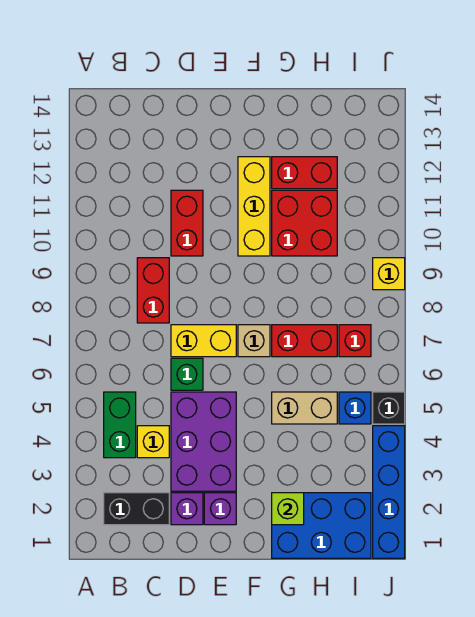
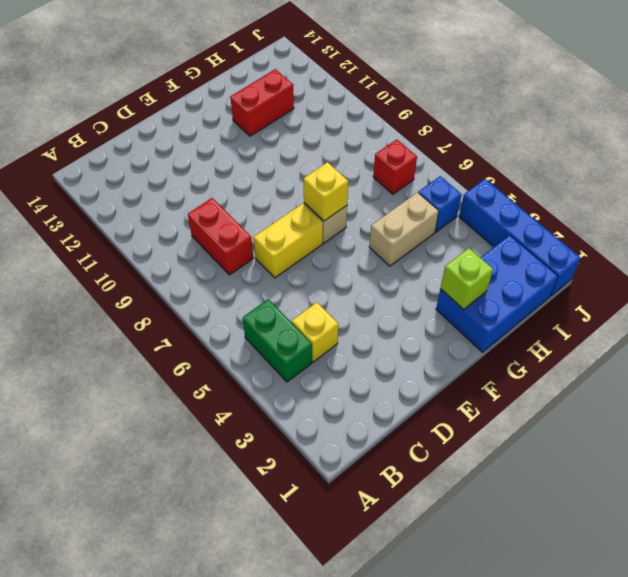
yellow brick F7 level 2 -> yellow brick J9 level 1
none -> black brick B2:C2 level 1
none -> purple brick D2 level 1
none -> purple brick D3:E5 level 1

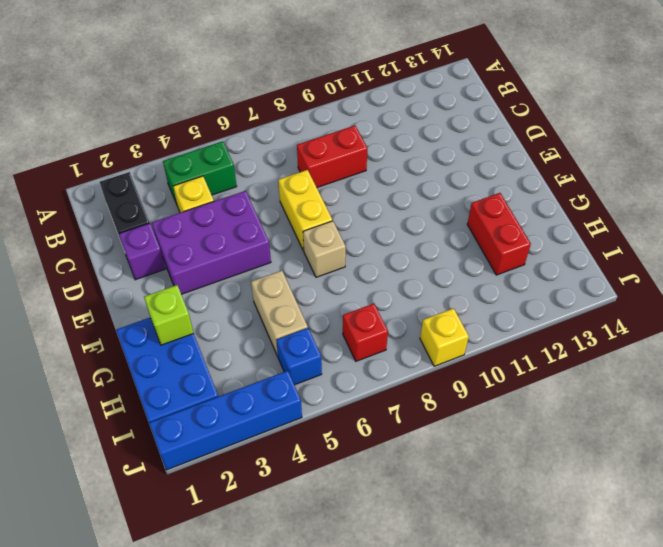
none -> green brick D6 level 1
none -> red brick D10:D11 level 1
none -> purple brick E2 level 1

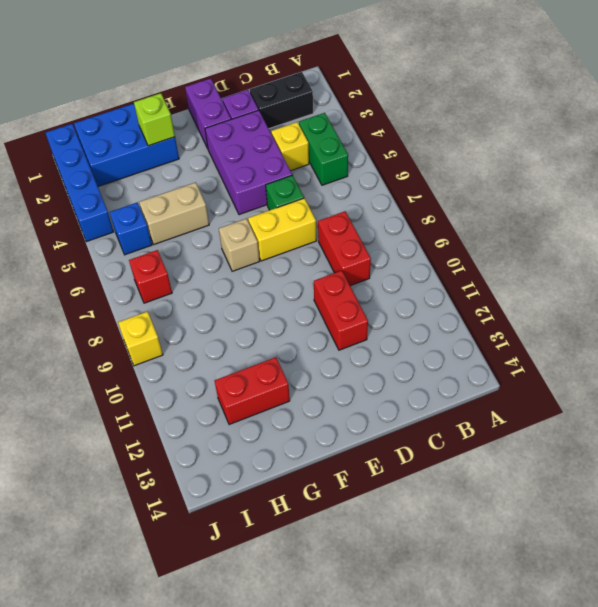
purple brick E1:E2 level 1 -> purple brick E2 level 1
none -> yellow brick F10:F12 level 1
none -> red brick G7:H7 level 1
none -> red brick G10:H11 level 1

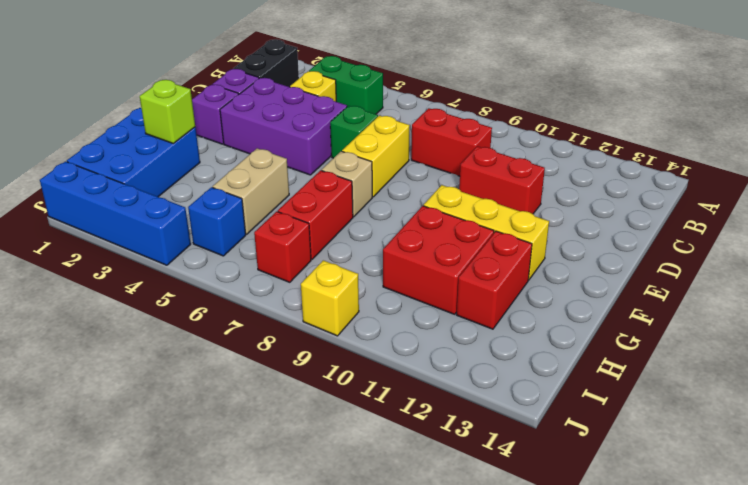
none -> black brick J5 level 1

